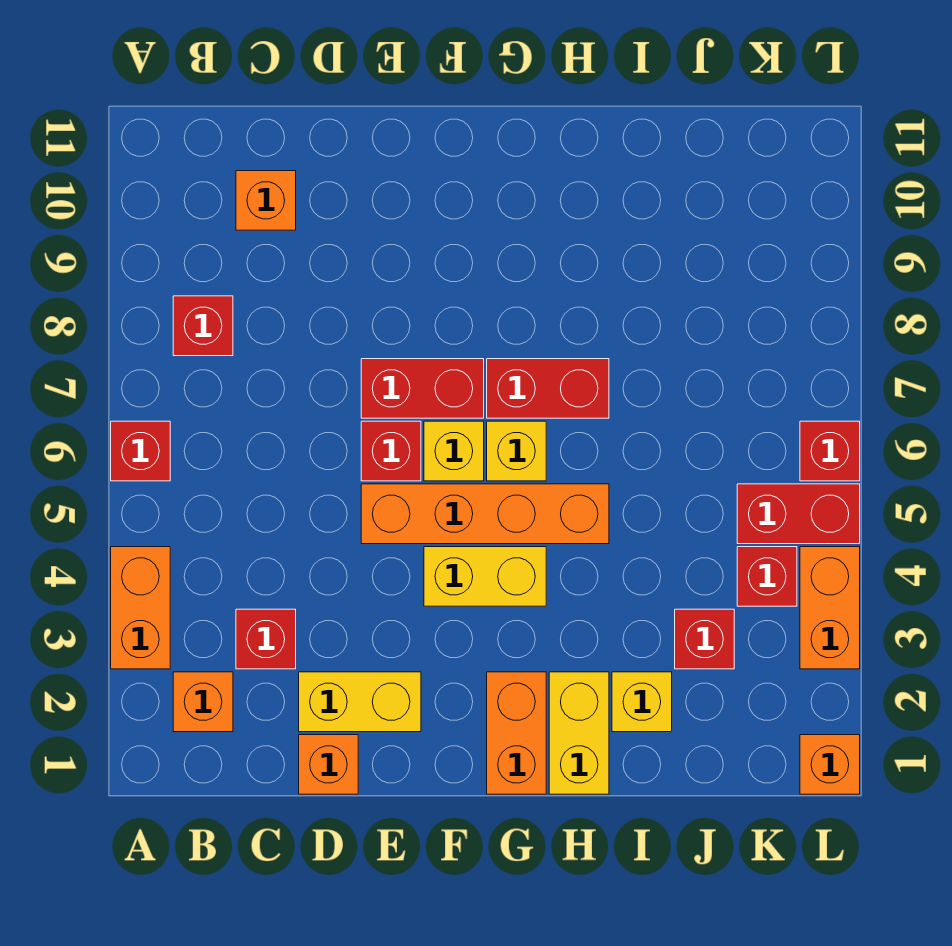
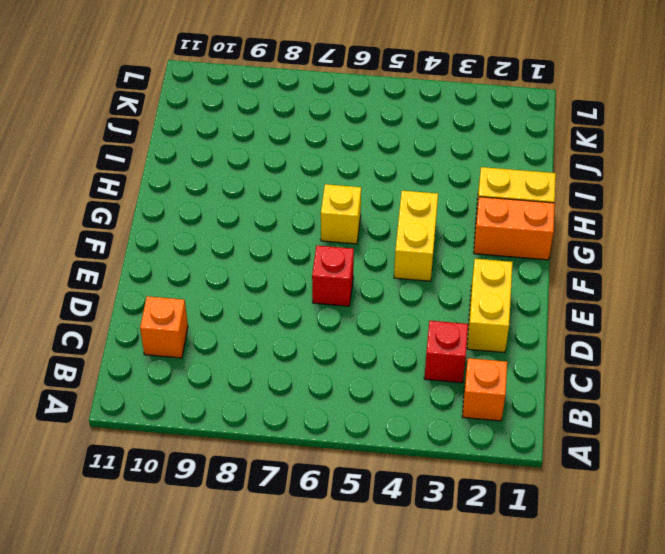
none -> orange brick A3:A4 level 1
none -> red brick A6 level 1
none -> red brick B8 level 1

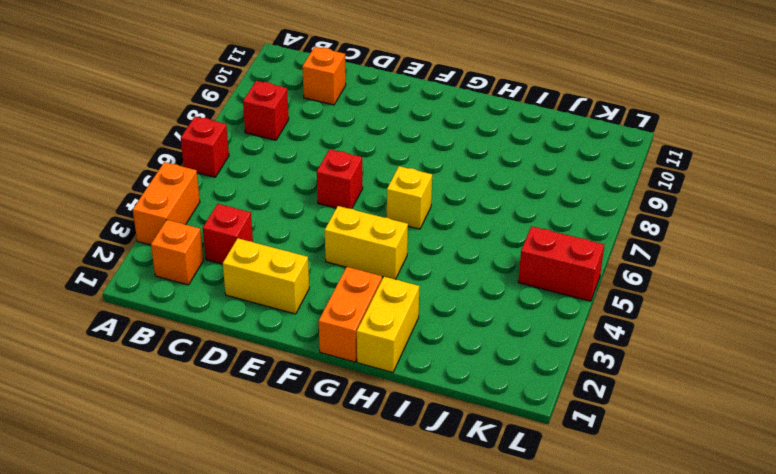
none -> orange brick D1 level 1
none -> orange brick E5:H5 level 1
none -> red brick E7:F7 level 1

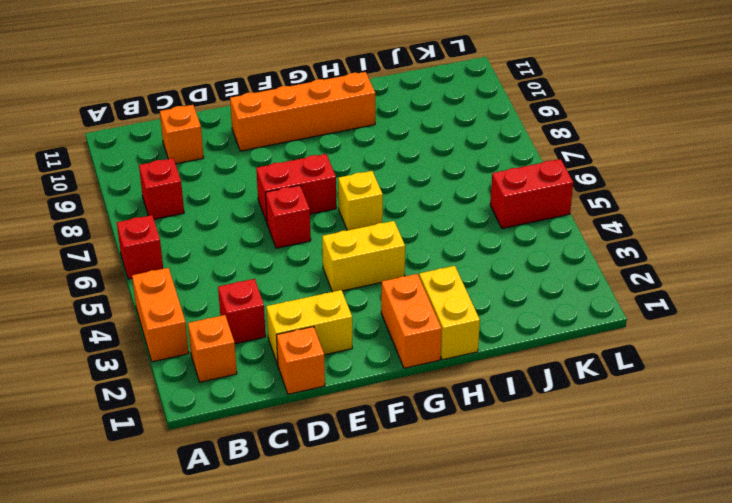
orange brick E10:H10 level 1 -> orange brick E5:H5 level 1
none -> yellow brick F6 level 1
none -> red brick G7:H7 level 1
none -> yellow brick I2 level 1

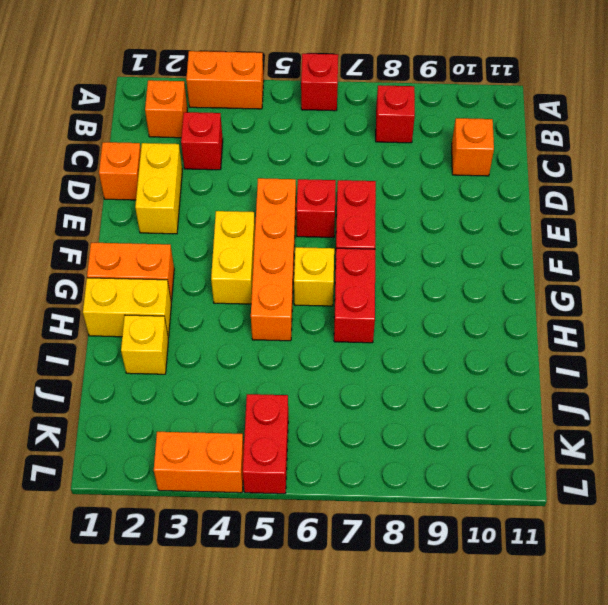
none -> yellow brick F6 level 1
none -> red brick J3 level 1
none -> red brick K4 level 1

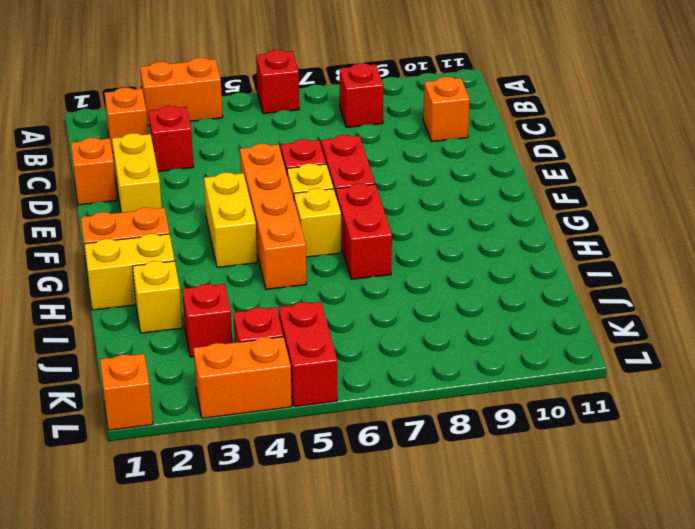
none -> red brick L6 level 1

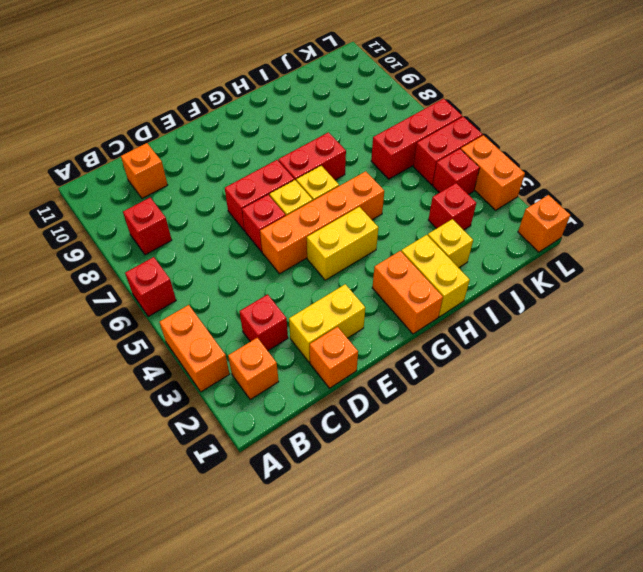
red brick J6:L6 level 1 -> red brick L6 level 1

